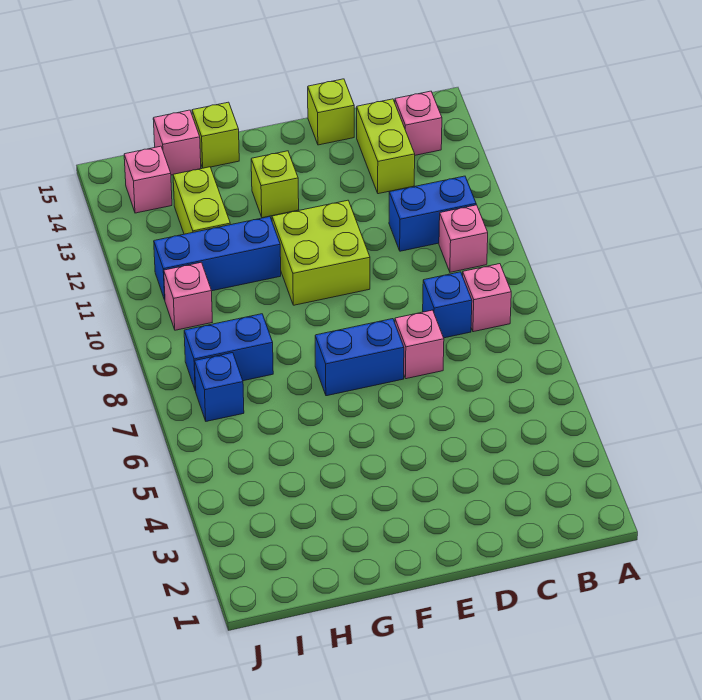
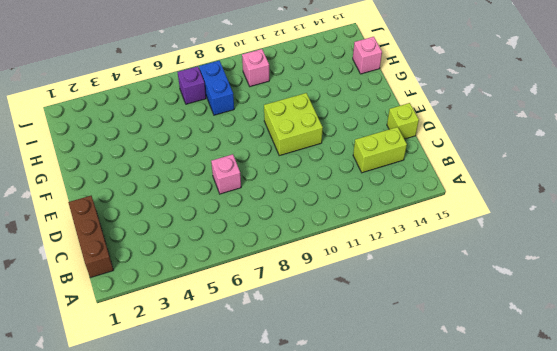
brown brick B1:D1 level 1 -> none
purple brick I7 level 1 -> blue brick I7 level 1
none -> pink brick B8 level 1
none -> pink brick B10 level 1
none -> blue brick B11:C11 level 1

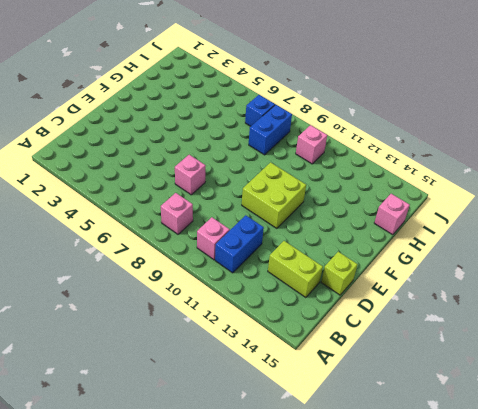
none -> pink brick B14 level 1
none -> blue brick C8 level 1
none -> blue brick E7:F7 level 1

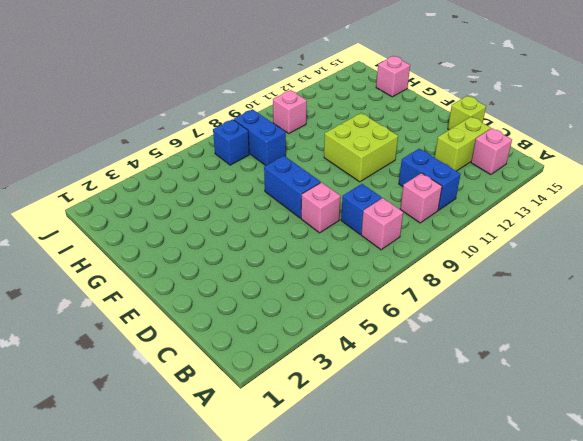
none -> lime brick F13 level 1
none -> blue brick G11:I11 level 1
none -> lime brick G15 level 1

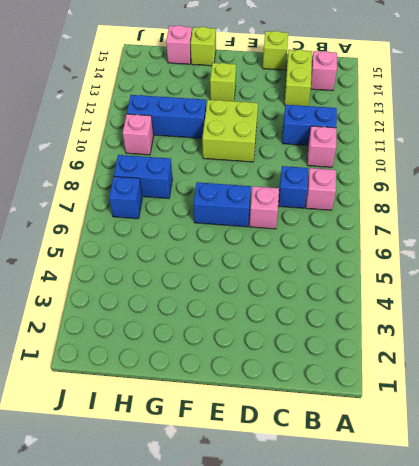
none -> lime brick H12:H13 level 1
none -> pink brick I14 level 1

